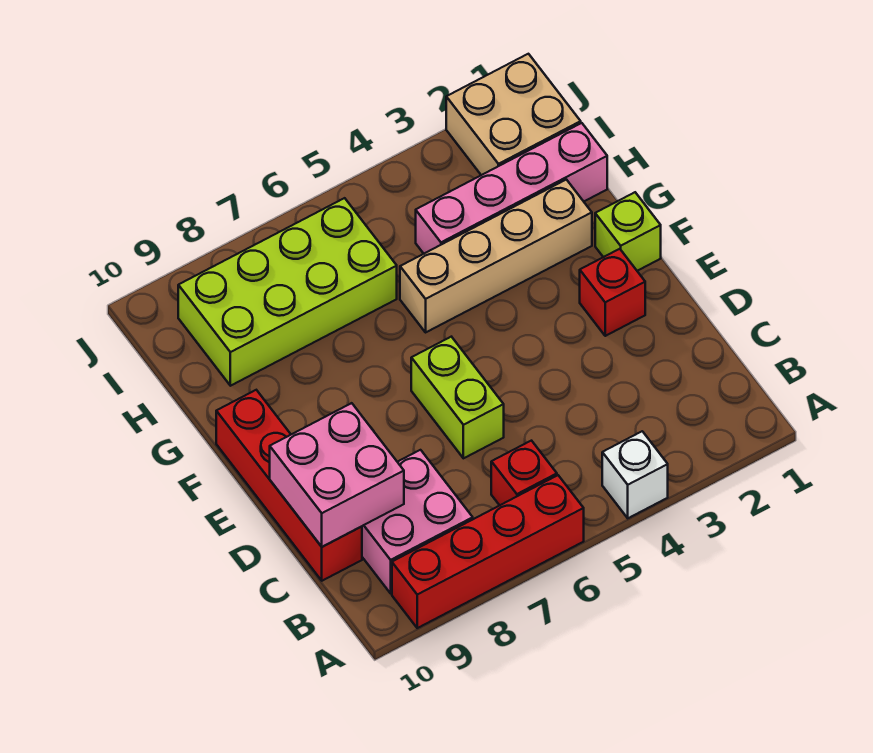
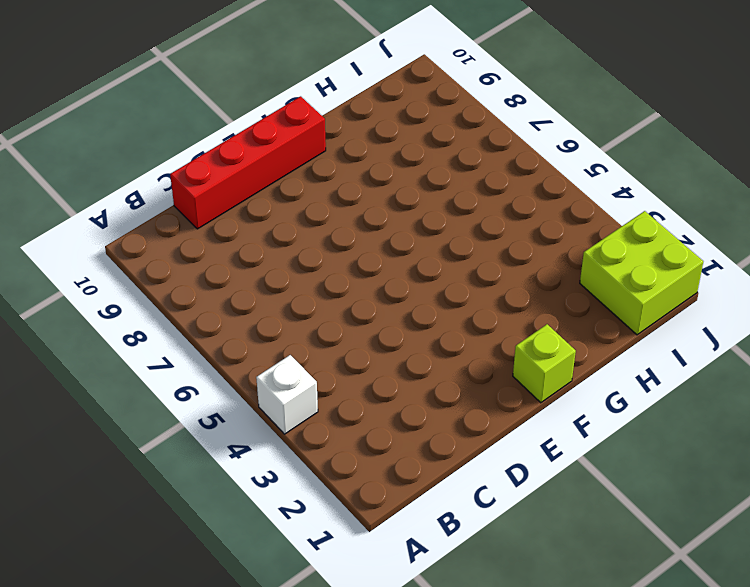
lime brick I1:J2 level 1 -> tan brick I1:J2 level 1
none -> red brick A6:A9 level 1
none -> red brick B6 level 1
none -> pink brick B8:C9 level 1

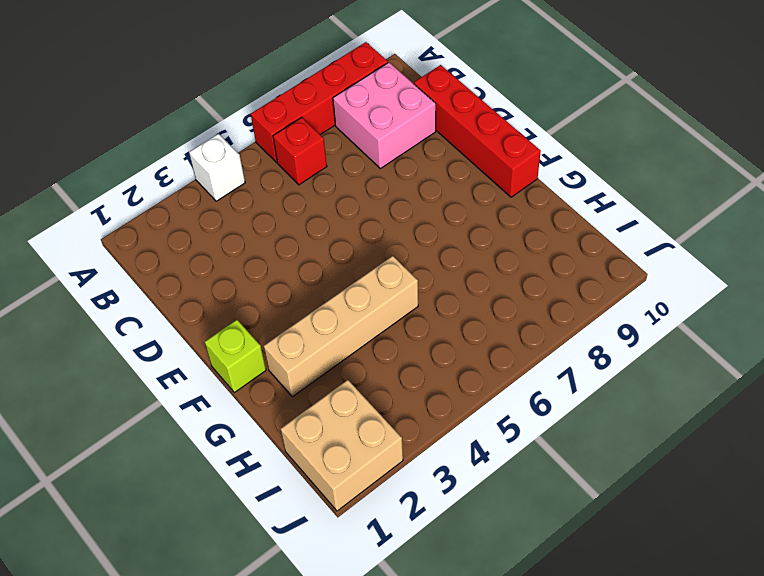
none -> lime brick D6:E6 level 1
none -> red brick E2 level 1
none -> pink brick H1:H4 level 1

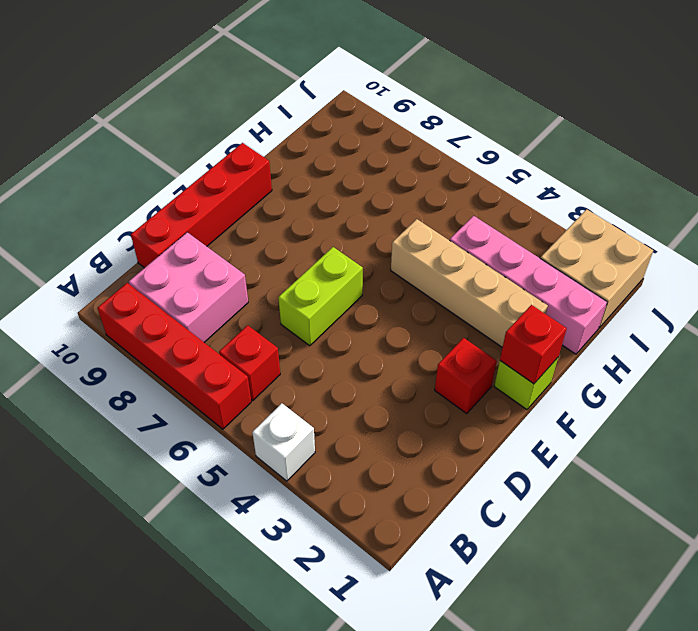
red brick F1 level 2 -> none
none -> lime brick H6:I9 level 1
none -> pink brick C9:D10 level 2

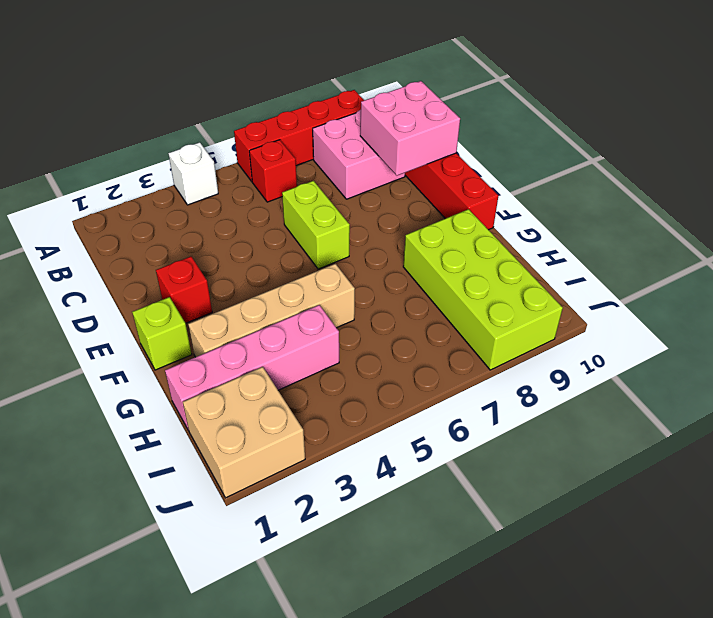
lime brick G8:J9 level 1 -> lime brick H6:I9 level 1

